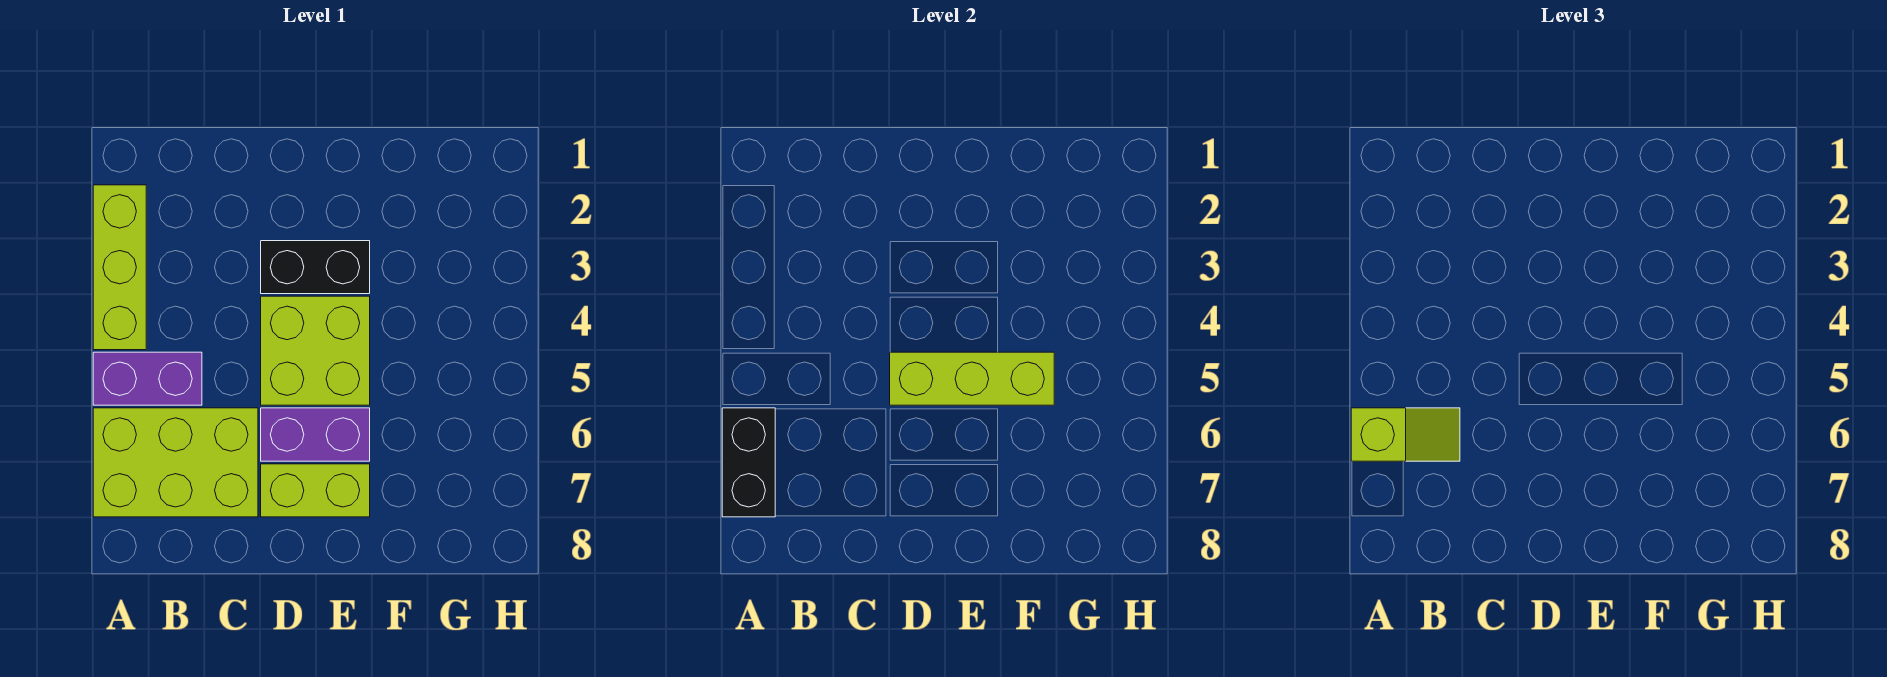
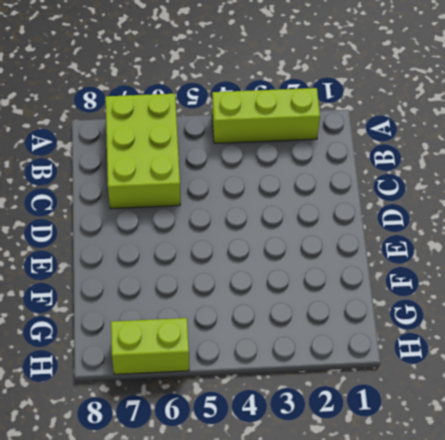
lime brick H6:H7 level 1 -> lime brick D7:E7 level 1
none -> purple brick A5:B5 level 1
none -> black brick D3:E3 level 1

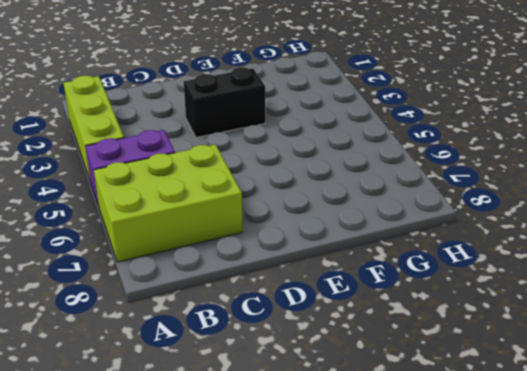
none -> lime brick D4:E5 level 1
none -> purple brick D6:E6 level 1

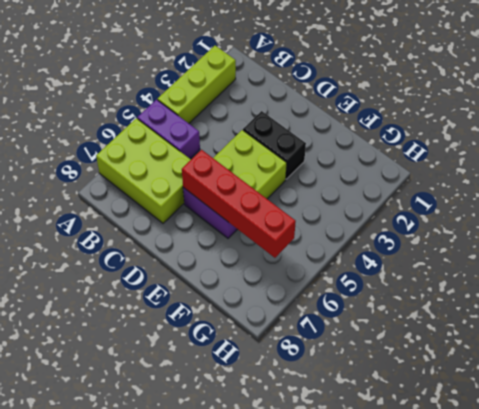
red brick D6:G6 level 2 -> none
none -> lime brick D7:E7 level 1
none -> black brick A6:A7 level 2

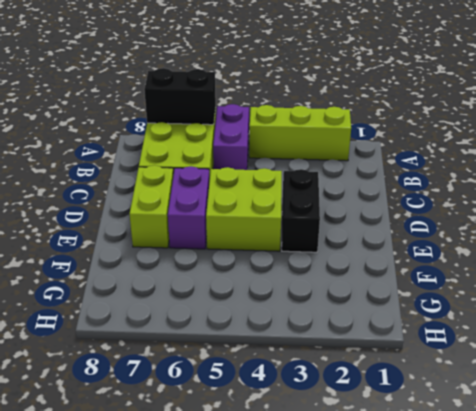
none -> lime brick D5:F5 level 2
none -> lime slope A6:B6 level 3 top A

